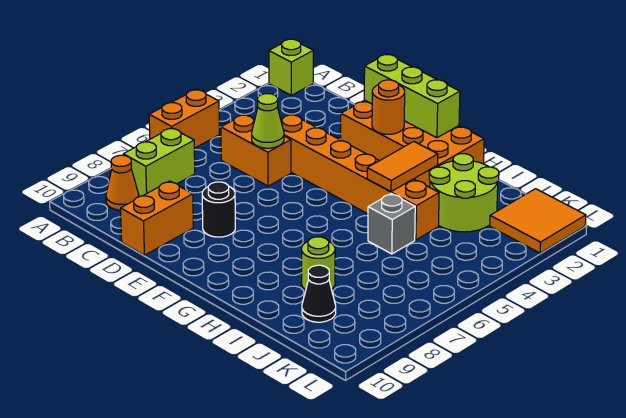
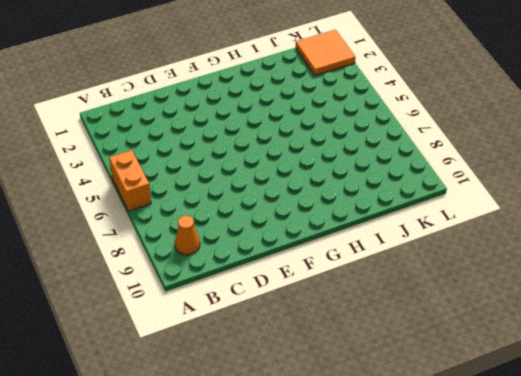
none -> lime brick A1 level 1
none -> lime brick B7:B8 level 1
none -> orange brick C5:D5 level 1

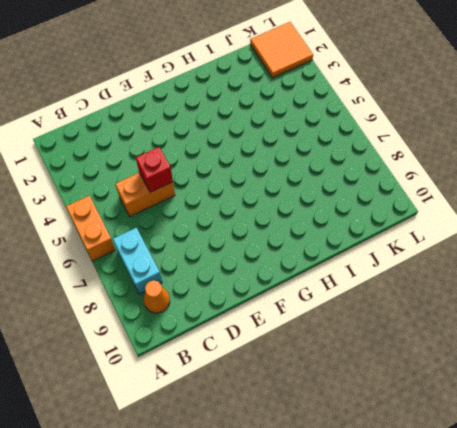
cyan brick B7:B8 level 1 -> lime brick B7:B8 level 1
red brick D5 level 2 -> lime cone D5 level 2
none -> lime brick A1 level 1
none -> orange brick D4:I4 level 1
none -> orange brick D9:D10 level 1

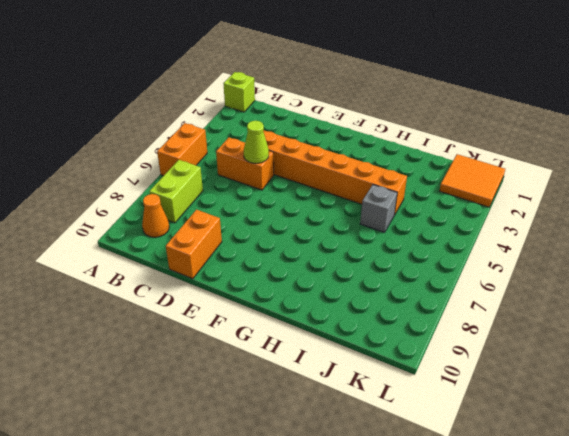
none -> orange brick E1:H2 level 1
none -> black round brick E8 level 1
none -> lime round brick I2:J3 level 1

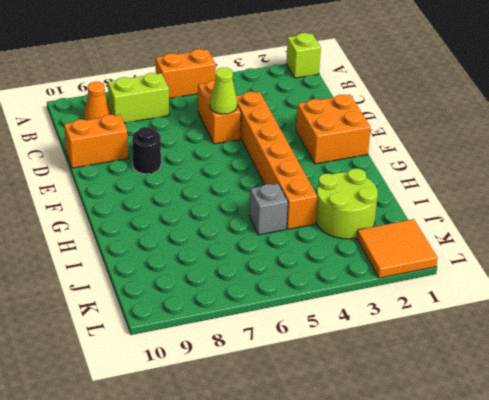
orange brick E1:F2 level 1 -> orange brick E1:H2 level 1
none -> lime round brick I8 level 1
none -> black cone J9 level 1
none -> lime brick E1:G1 level 2

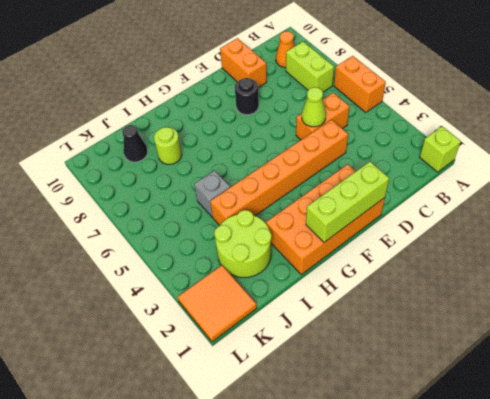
none -> orange round brick F2 level 2
none -> orange tile H3:H4 level 2

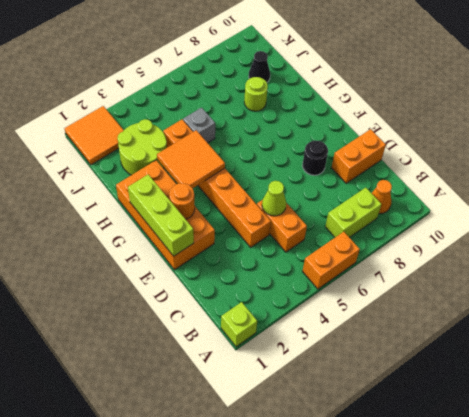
orange tile G3:H4 level 2 -> orange tile H3:H4 level 2

